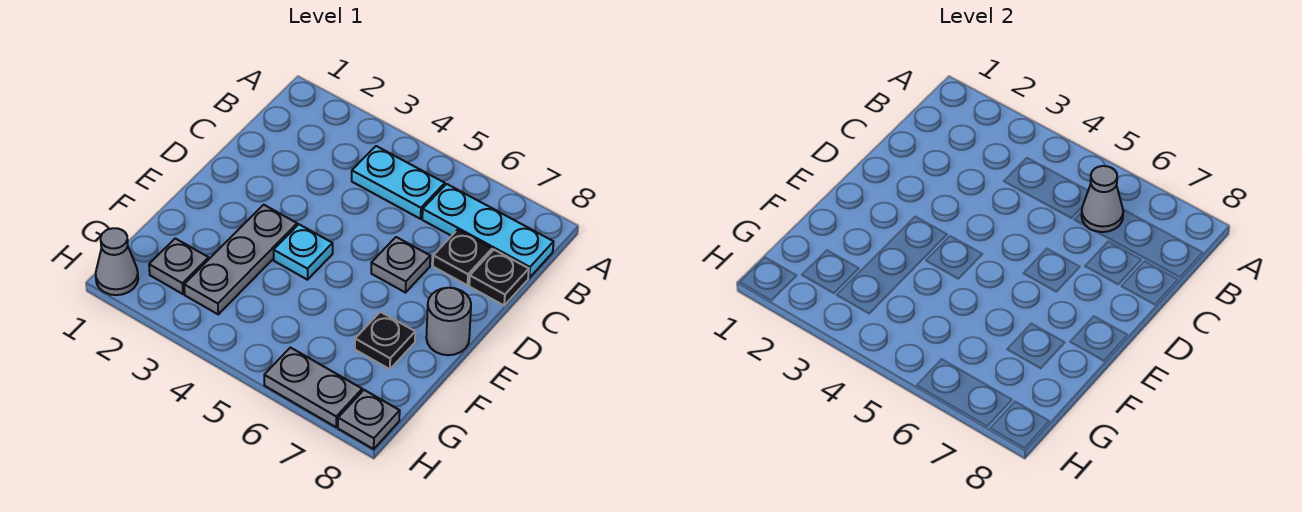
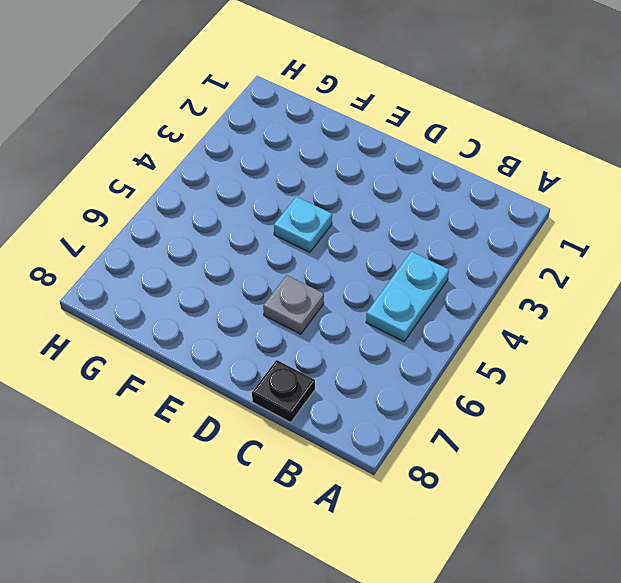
none -> cyan plate B6:B8 level 1
none -> black plate C7 level 1
none -> grey plate E3:G3 level 1

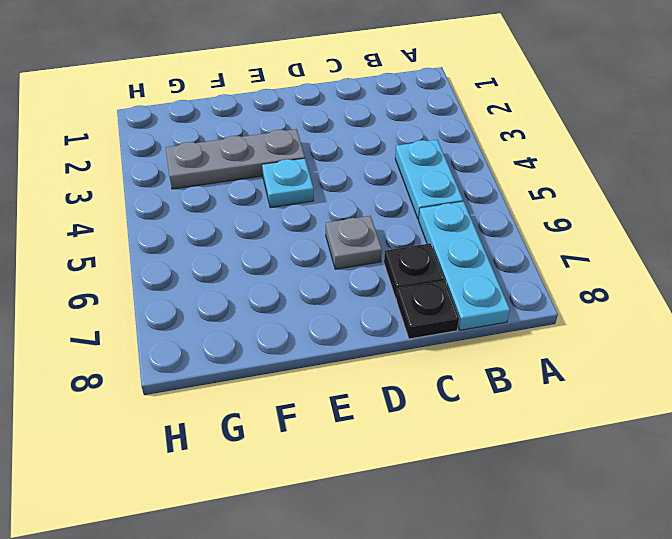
none -> grey round brick E8 level 1
none -> black plate F7 level 1
none -> grey plate G2 level 1

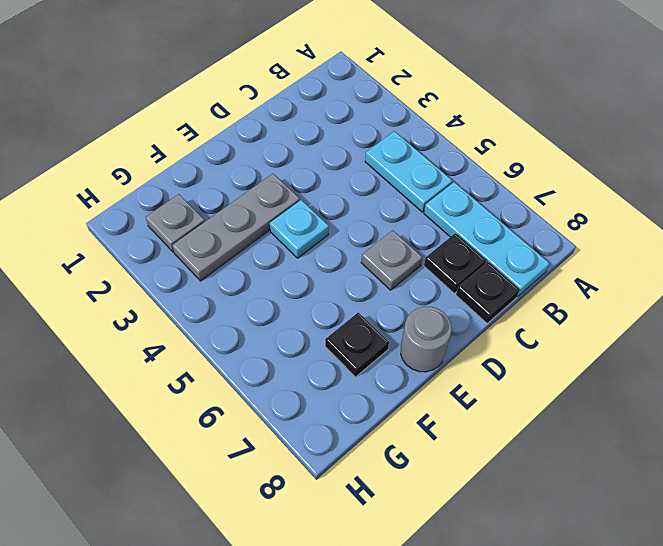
none -> grey cone H1 level 1
none -> grey plate H6:H7 level 1
none -> grey plate H8 level 1

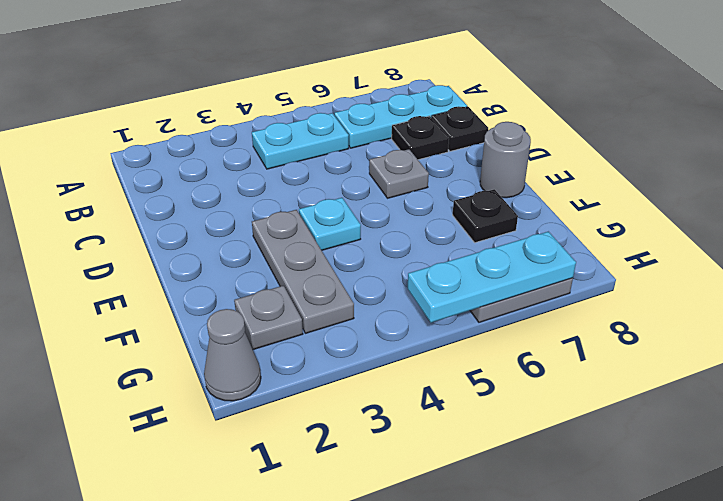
cyan plate H5:H7 level 2 -> none
none -> grey plate H8 level 1
none -> grey cone B6 level 2

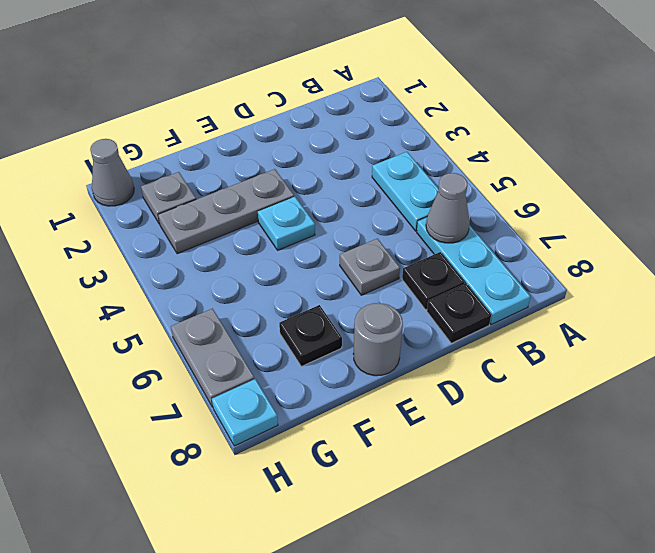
cyan plate H8 level 1 -> grey plate H8 level 1

